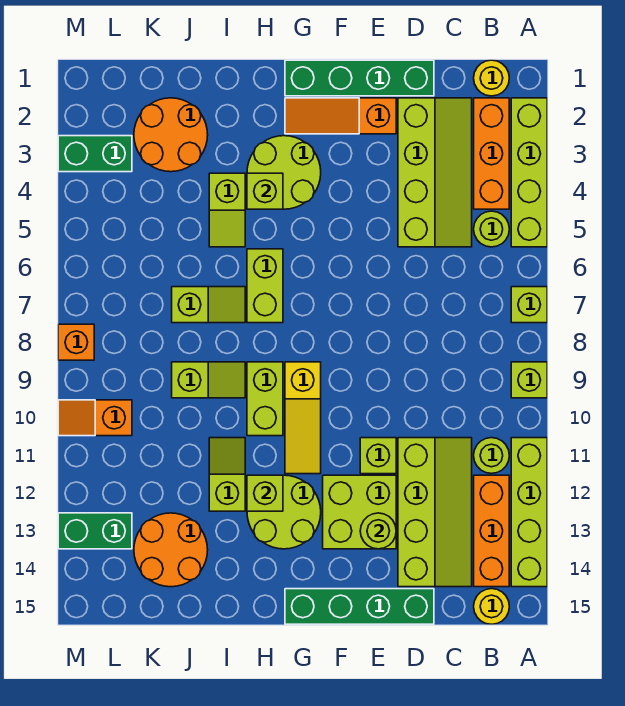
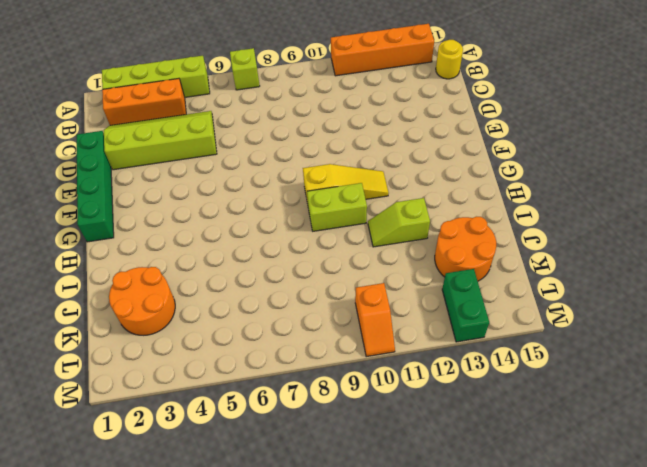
orange brick A11:A14 level 1 -> lime brick A11:A14 level 1
none -> lime brick A9 level 1
none -> yellow round brick B1 level 1
none -> lime round brick B5 level 1
none -> lime round brick B11 level 1

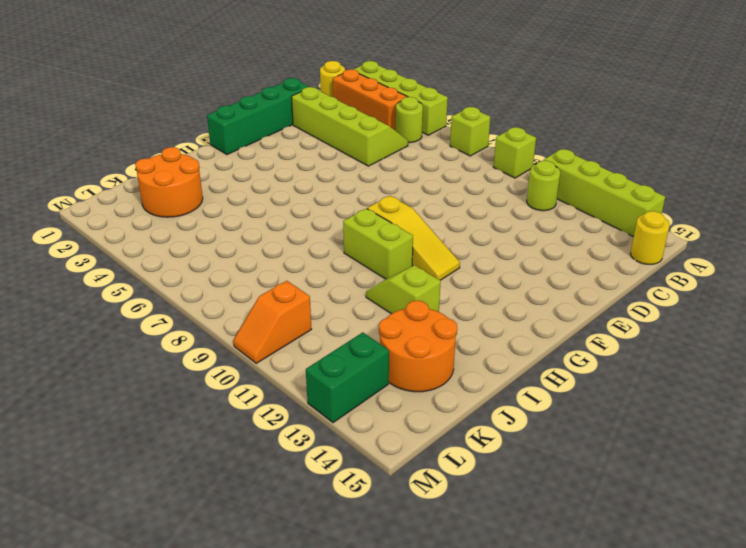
none -> orange brick B12:B14 level 1
none -> lime slope C11:D14 level 1 top D
none -> green brick D15:G15 level 1
none -> orange slope E2:G2 level 1 top E

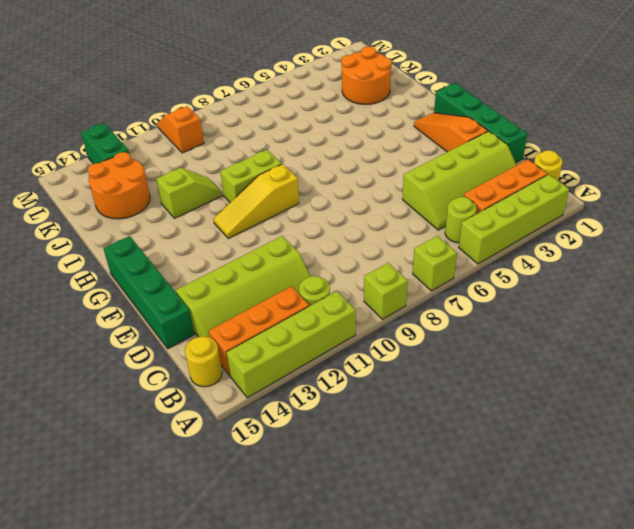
none -> lime brick E11 level 1
none -> lime brick E12:F13 level 1
none -> lime round brick G3:H4 level 1
none -> lime round brick G12:H13 level 1

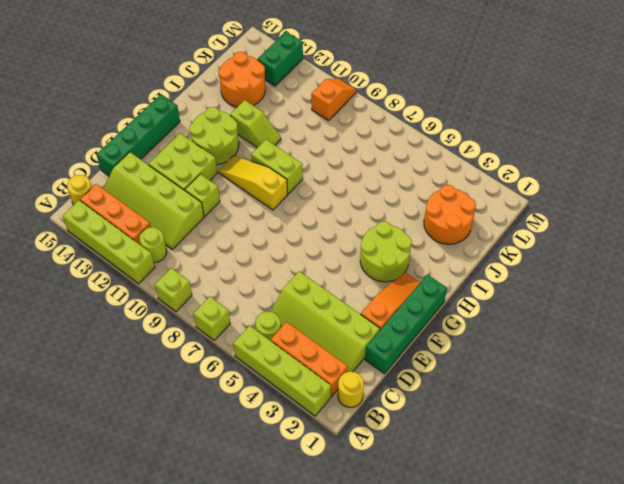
none -> lime brick H6:H7 level 1
none -> lime slope I4:I5 level 1 top 4
none -> lime slope I7:J7 level 1 top J
none -> lime slope I9:J9 level 1 top J

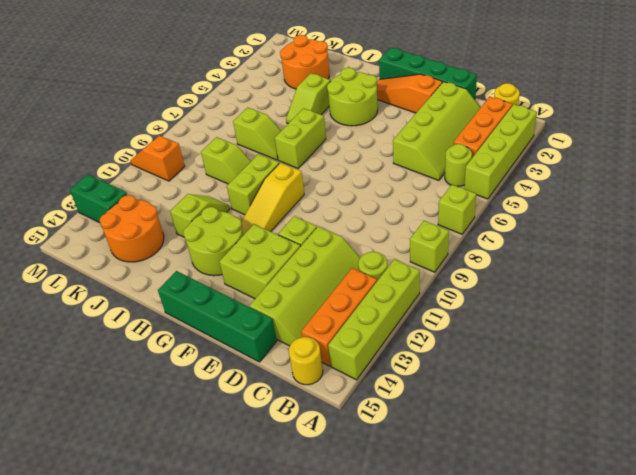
none -> green brick L3:M3 level 1
none -> orange brick M8 level 1
none -> lime round brick E13 level 2
none -> lime brick H4 level 2

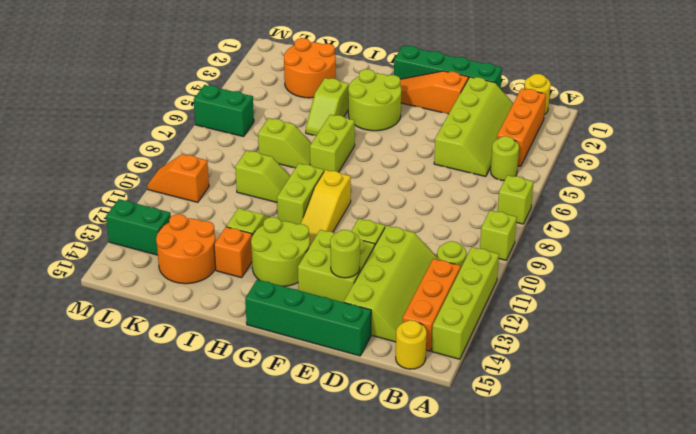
orange brick I13 level 1 -> orange brick M8 level 1
green brick L6:M6 level 1 -> green brick L3:M3 level 1
none -> lime brick A2:A5 level 1
none -> lime brick H4 level 2
none -> lime brick H12 level 2

